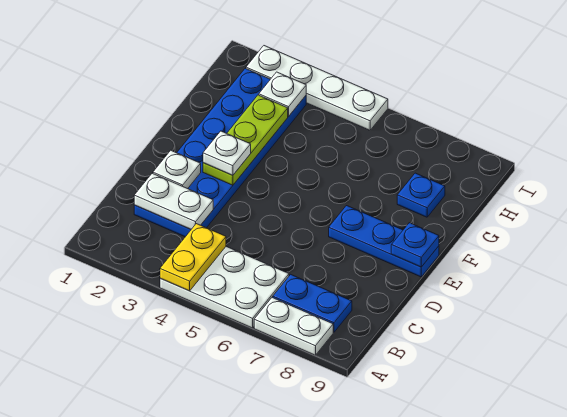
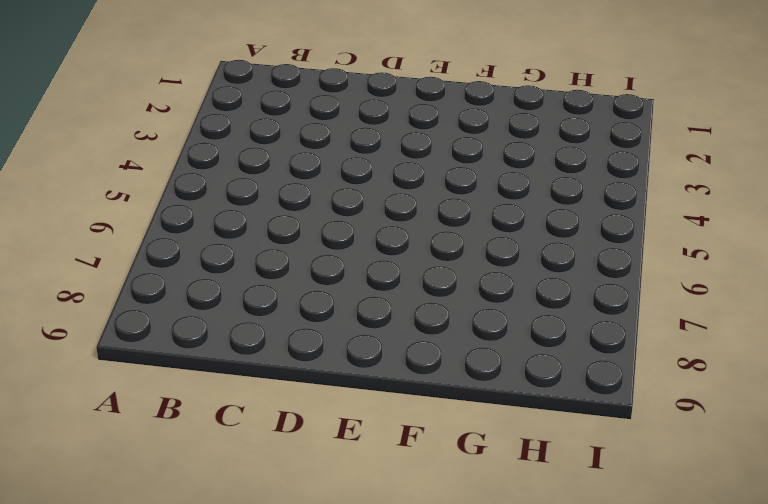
none -> white plate A4:B6 level 1
none -> white plate A7:A8 level 1
none -> blue plate B7:B8 level 1

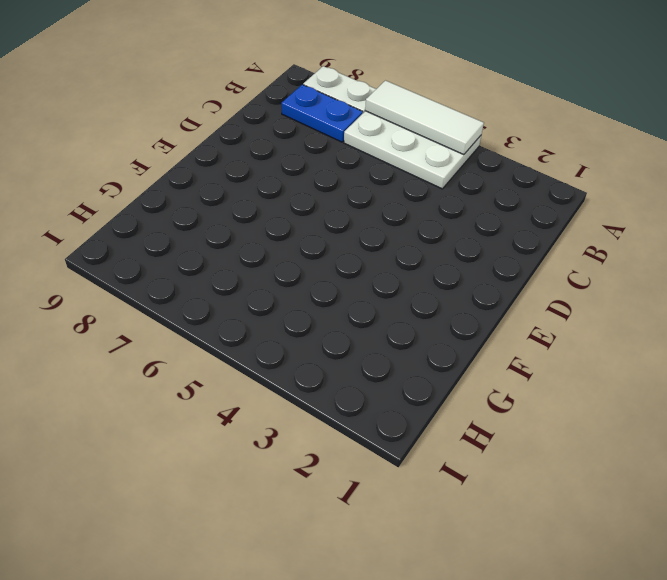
white tile A4:A6 level 2 -> yellow plate A4:B4 level 2
none -> blue plate C2:H3 level 1
none -> blue plate E7:E9 level 1
none -> blue plate G8 level 1

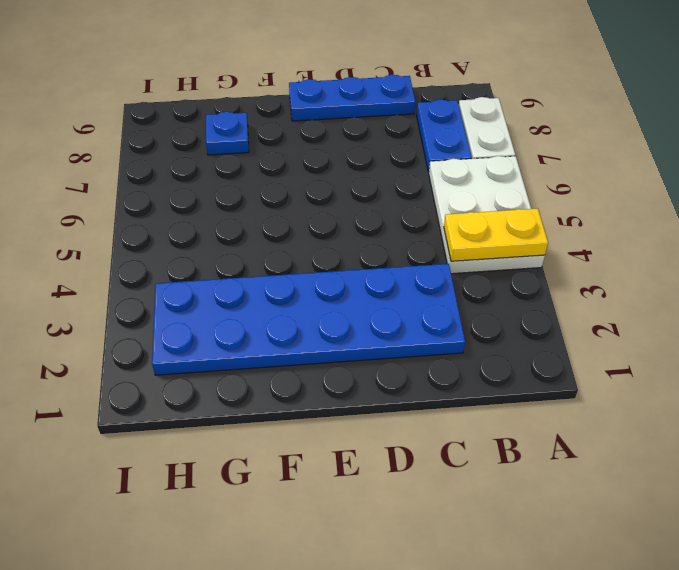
blue plate C9:E9 level 1 -> blue plate E7:E9 level 1
none -> white plate I2:I5 level 1
none -> white plate C2:C3 level 2
none -> white plate D2 level 2

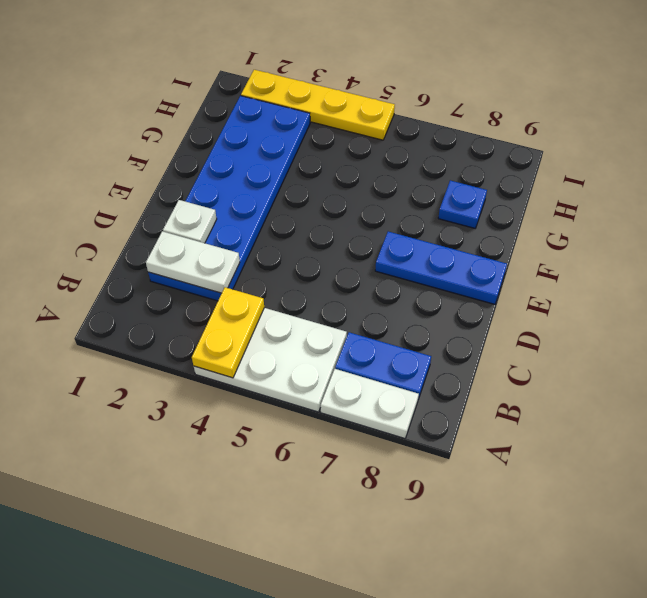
yellow plate I2:I5 level 1 -> white plate I2:I5 level 1
none -> lime plate E3:G3 level 2
none -> blue plate E9 level 2
none -> white plate H3 level 2

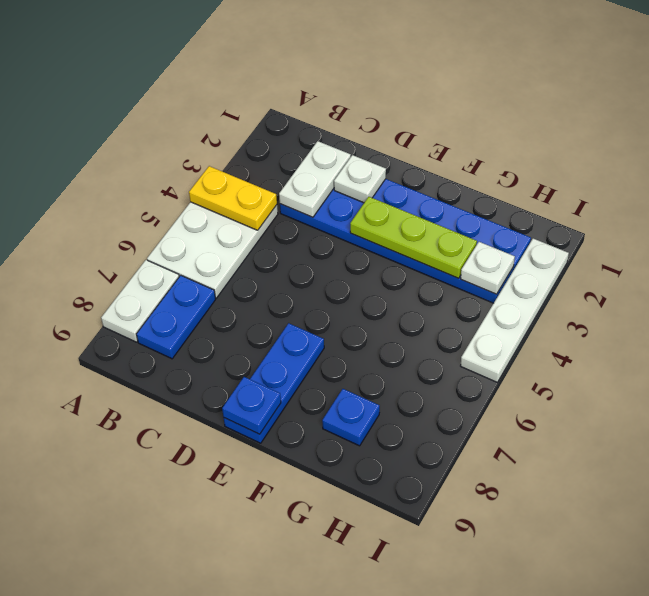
none -> white plate E3 level 3

